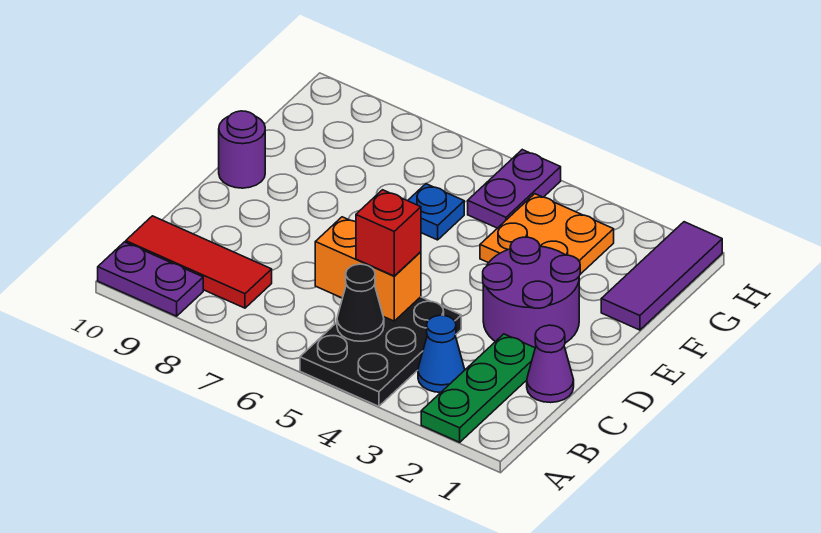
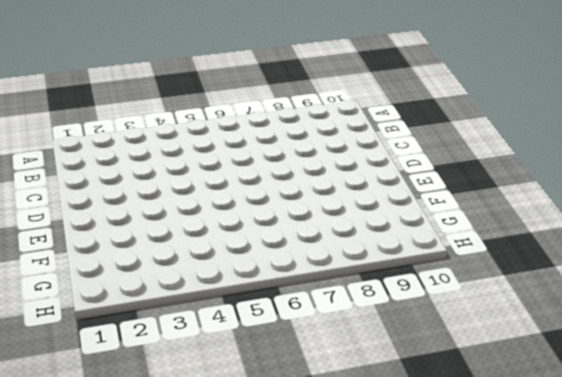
none -> green plate A2:C2 level 1
none -> black plate A4:C5 level 1
none -> purple plate A9:A10 level 1

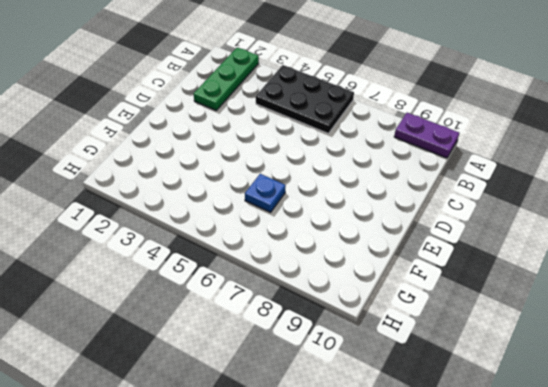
black plate A4:B6 level 1 -> black plate A4:C5 level 1
none -> blue cone B3 level 1
none -> red tile B8:B10 level 1
none -> purple cone C1 level 1

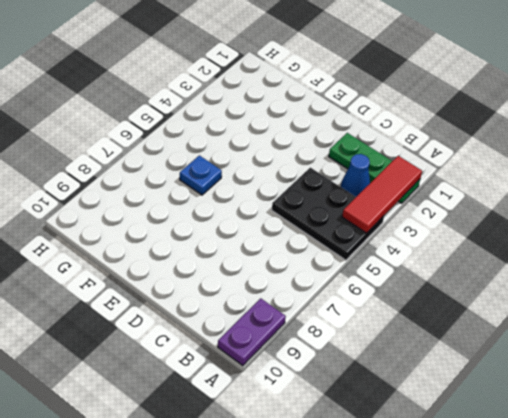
red tile A2:A4 level 2 -> red tile B8:B10 level 1
none -> purple cone C1 level 1
none -> purple round brick D2:E3 level 1
none -> purple round brick E10 level 1

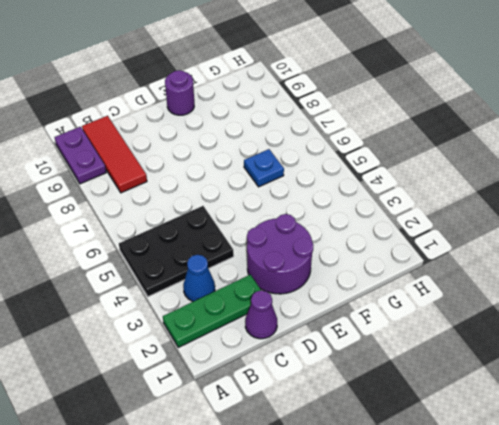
none -> purple tile F1:H1 level 1
none -> orange plate F3:G4 level 1
none -> purple plate G5:H5 level 1

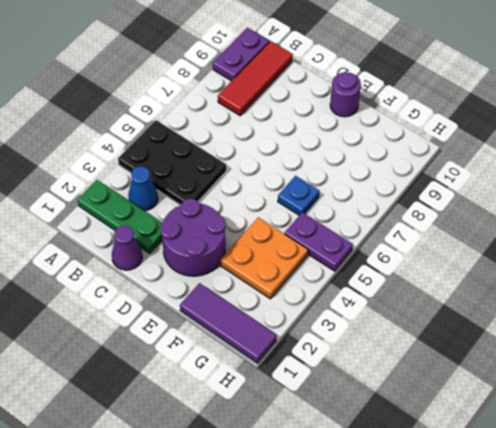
none -> black cone B5 level 2
none -> orange brick C5:C6 level 2
none -> red brick C5 level 3

